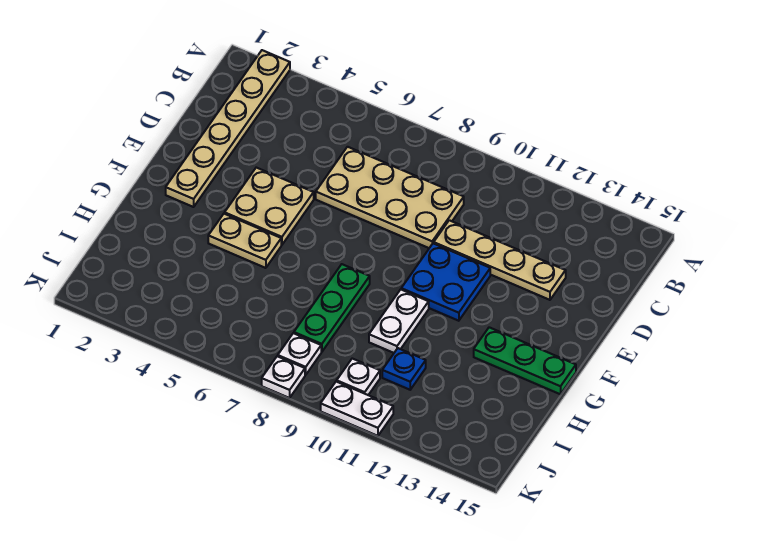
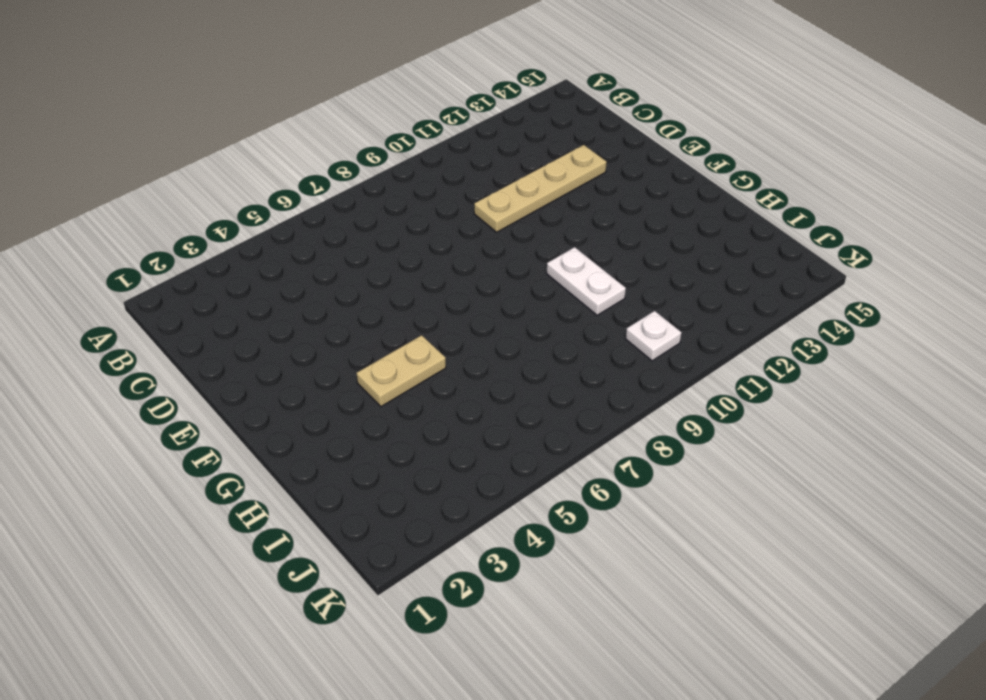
none -> tan plate A2:F2 level 1
none -> tan plate C6:D9 level 1
none -> tan plate E4:F5 level 1

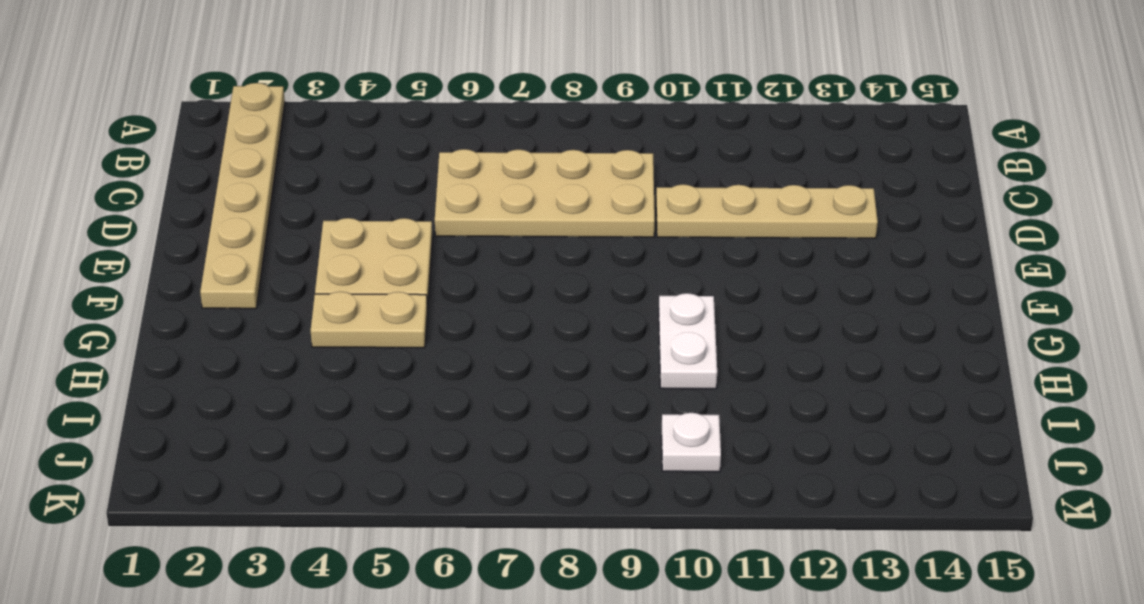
none -> blue plate E10:F11 level 1
none -> green plate G8:I8 level 1
none -> green plate G13:G15 level 1

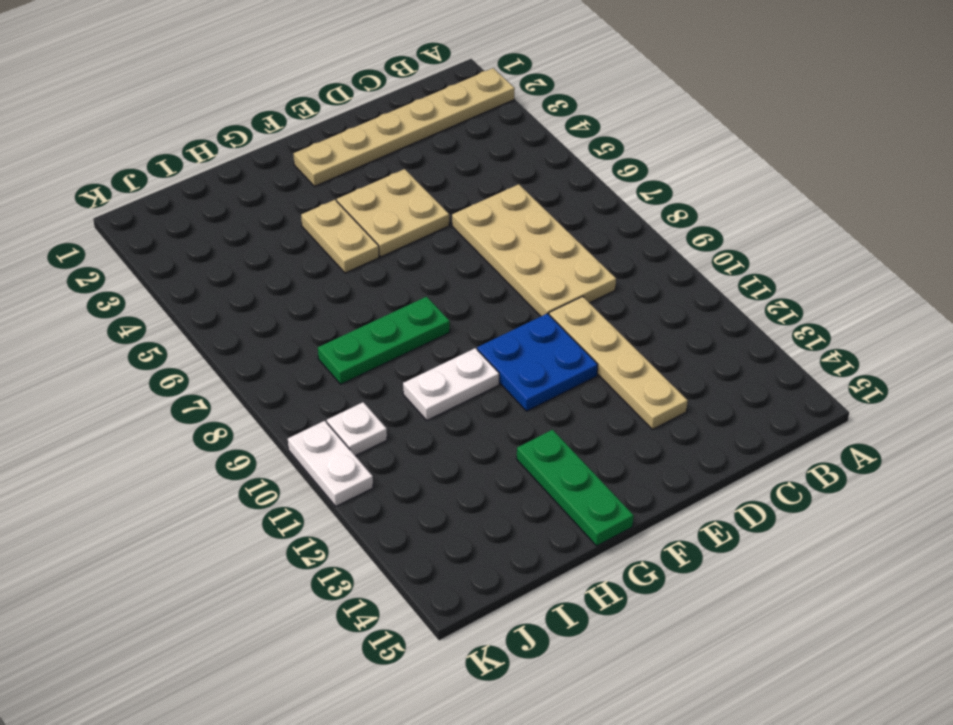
none -> blue plate I11 level 1
none -> white plate J8 level 1
none -> white plate K8 level 1

